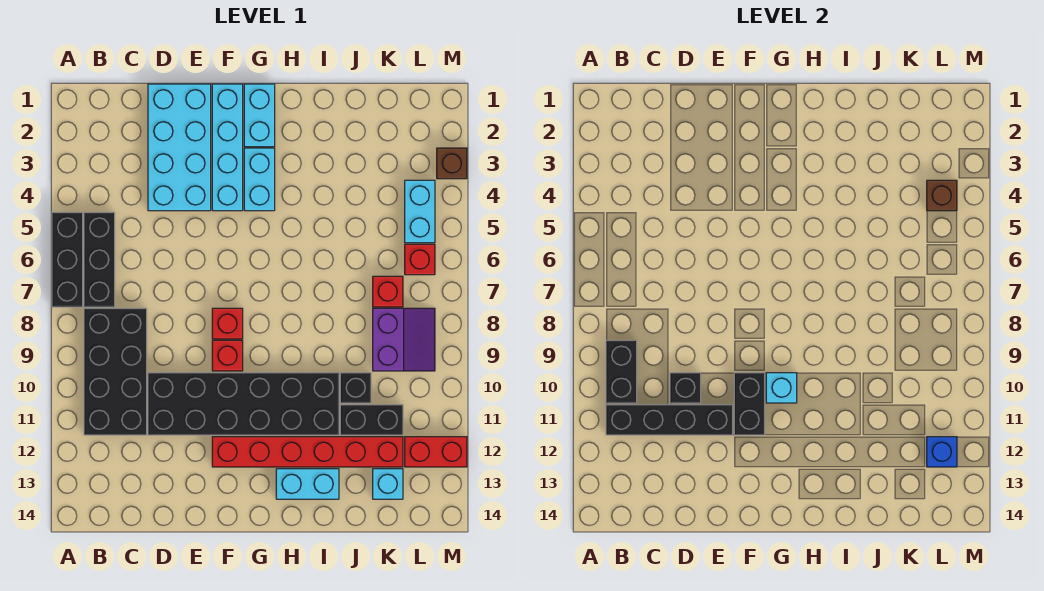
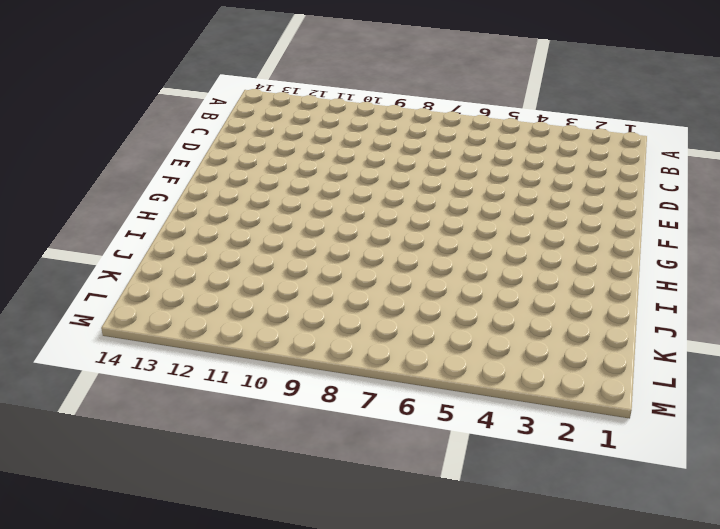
none -> black brick A5:A7 level 1
none -> black brick B5:B7 level 1
none -> black brick B8:C11 level 1

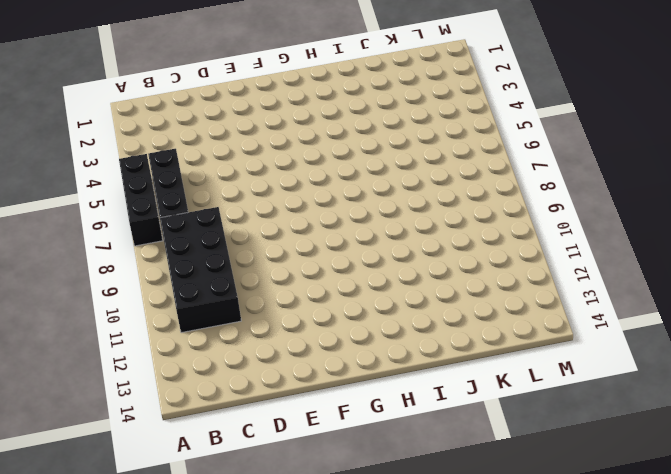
none -> cyan brick D1:E4 level 1
none -> black brick D10:I11 level 1
none -> cyan brick F1:F4 level 1

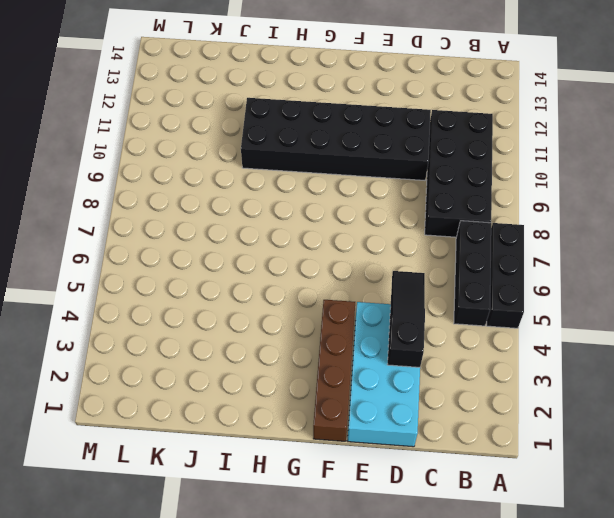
black slope D3:D5 level 2 top 3 -> none
brown brick F1:F4 level 1 -> cyan brick F1:F4 level 1
none -> red brick F8 level 1
none -> red brick F9 level 1
none -> red brick F12:K12 level 1

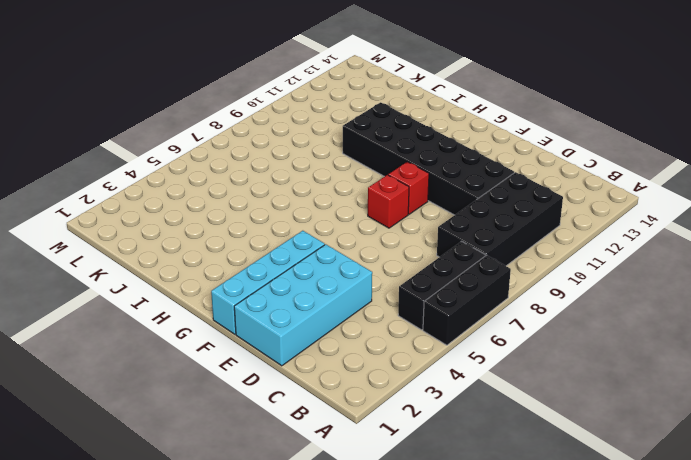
none -> red brick F12:K12 level 1
none -> cyan brick G1:G2 level 1
none -> cyan brick G3:G4 level 1

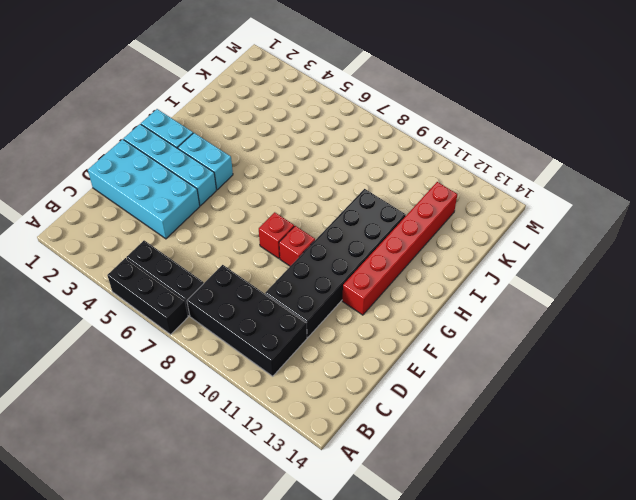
none -> cyan brick H13:I13 level 1
none -> black brick J10 level 1
none -> black brick J11:K11 level 1

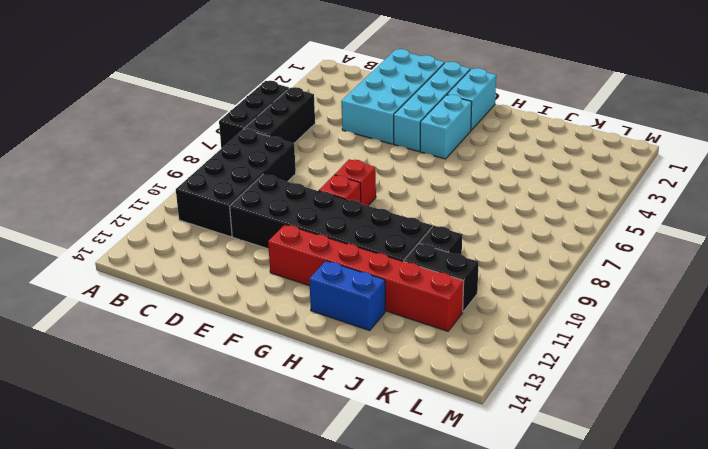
blue brick H13:I13 level 1 -> cyan brick H13:I13 level 1
none -> red brick K7 level 1
none -> purple slope K8:L9 level 1 top K
none -> cyan brick K13 level 1

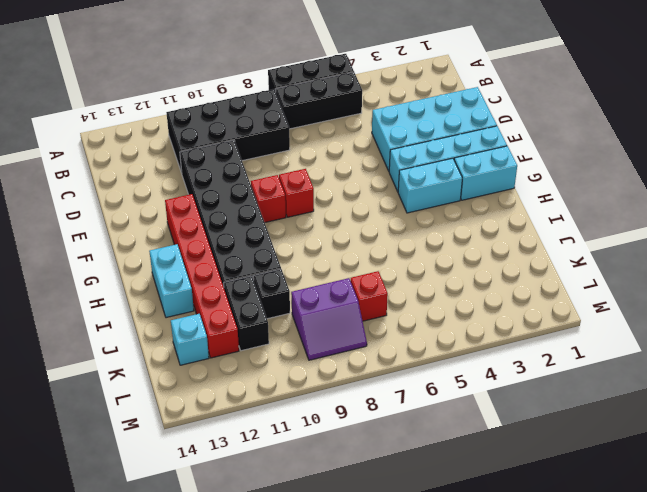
none -> cyan brick L4:L5 level 1
none -> red brick L6 level 1
none -> red brick L12:M12 level 1

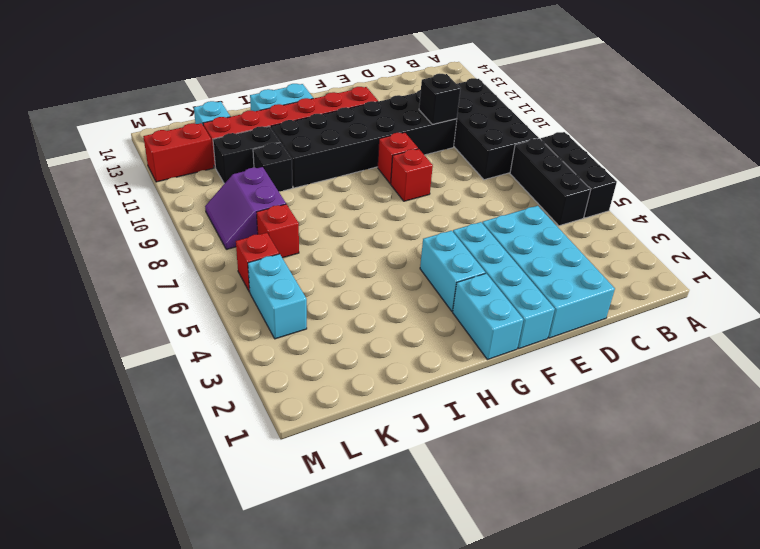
none -> brown brick M3 level 1
none -> black brick B9:B10 level 2
none -> black brick B11:E11 level 2

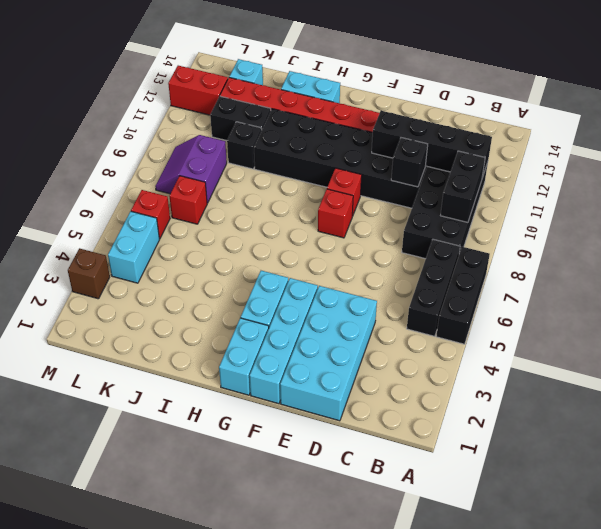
none -> black brick F10:F11 level 2
none -> cyan brick G10 level 2
none -> brown brick L4 level 2

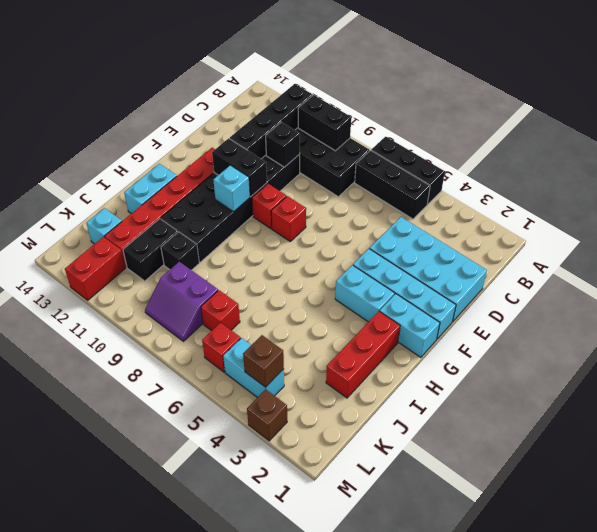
red brick H2:J2 level 1 -> none
none -> blue brick L12 level 2

